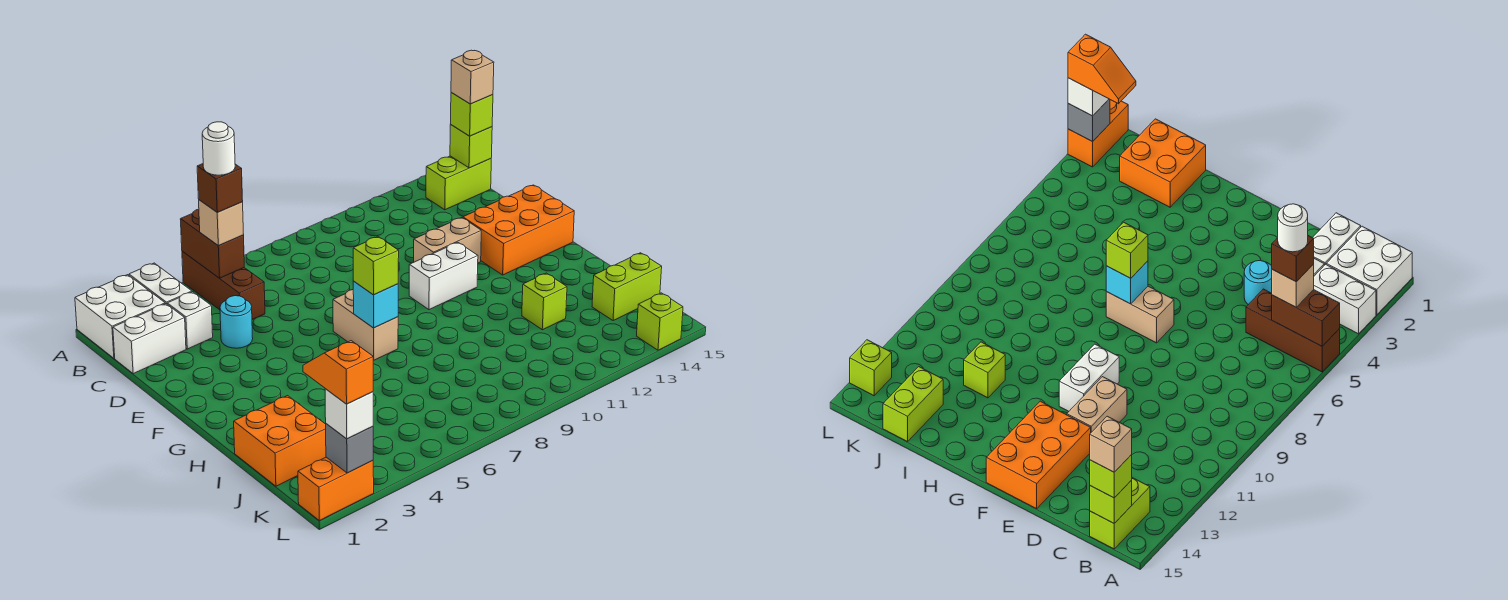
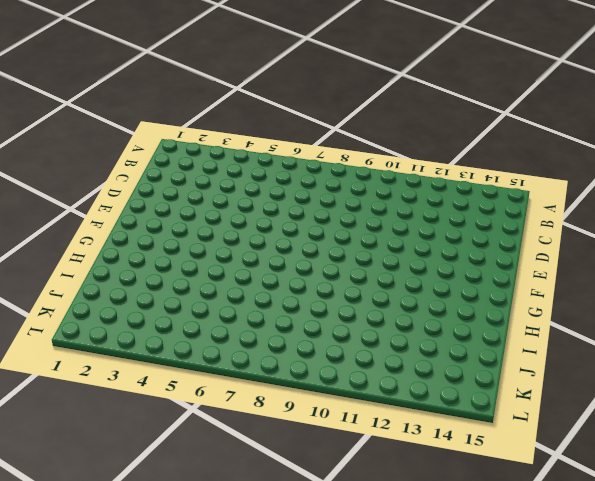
none -> white brick A1:B2 level 1
none -> white brick A3:B3 level 1
none -> brown brick A5:C5 level 1

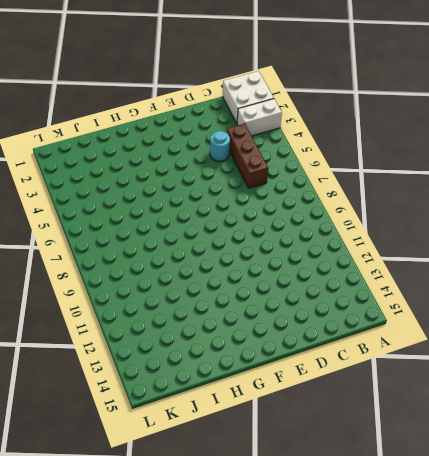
brown brick C4:C6 level 1 -> brown brick A5:C5 level 1
none -> lime brick B14:B15 level 1
none -> white brick C1:C2 level 1
none -> white brick C3 level 1

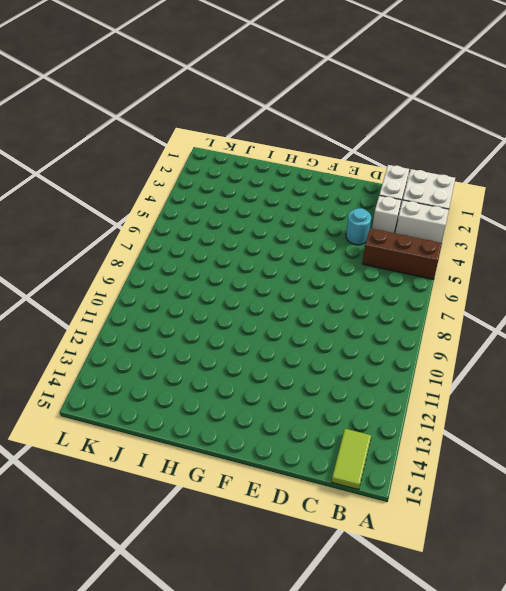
lime tile B14:B15 level 1 -> lime brick B14:B15 level 1
none -> tan brick E11:E12 level 1
none -> orange brick E13:F15 level 1
none -> tan brick F7:G7 level 1

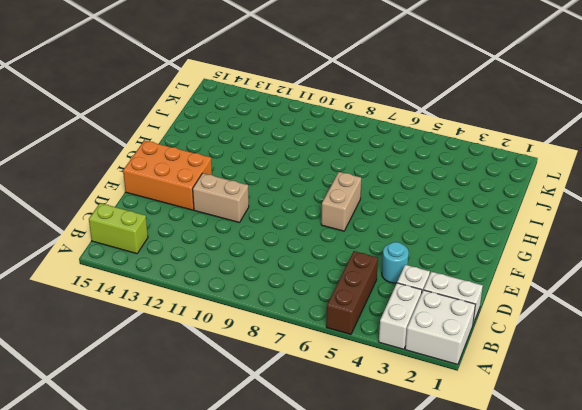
none -> white brick F10:F11 level 1
none -> orange brick I1:J2 level 1
none -> lime brick I12 level 1

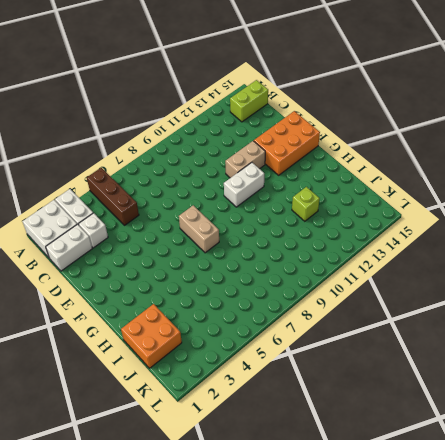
none -> cyan round brick D4 level 1
none -> lime brick J14:J15 level 1
none -> orange brick L1:L2 level 1

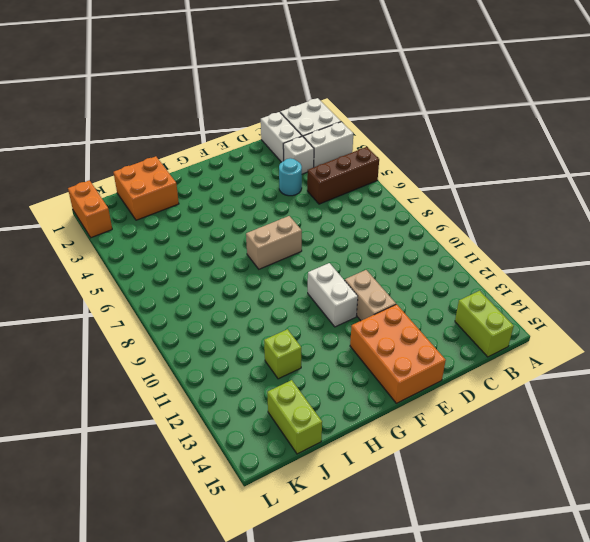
none -> lime brick L14 level 1
none -> brown brick A5:B5 level 2
none -> lime brick B15 level 2

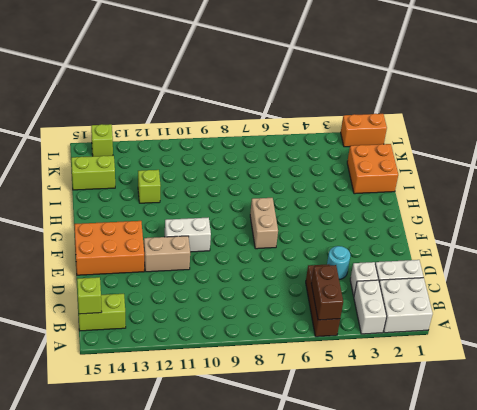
none -> cyan brick G7 level 2
none -> grey brick L2 level 2
none -> tan brick B5 level 3

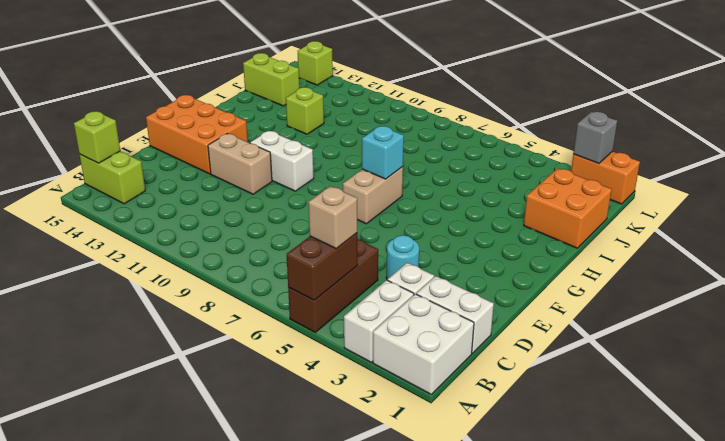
none -> lime brick B15 level 3
none -> lime brick G7 level 3
none -> white brick L2 level 3

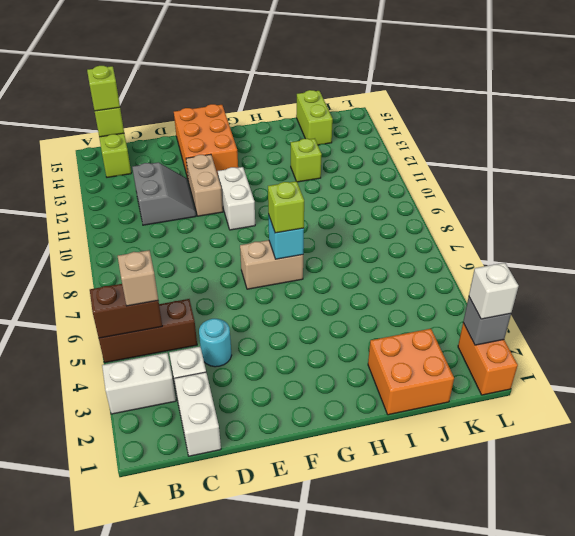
grey slope C11:D12 level 1 top C -> none
none -> white brick A1:B2 level 1
none -> lime brick L14 level 1
none -> brown brick B5 level 4

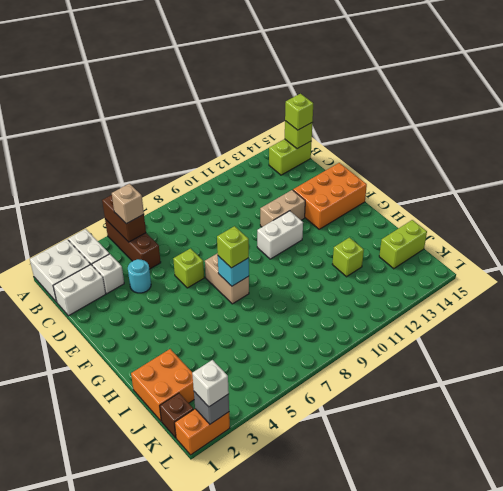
lime brick E6 level 1 -> lime brick L14 level 1
brown brick K1 level 1 -> brown brick B5 level 4
none -> tan brick B15 level 4
none -> orange slope K2:L2 level 4 top L
none -> white round brick B5 level 5

